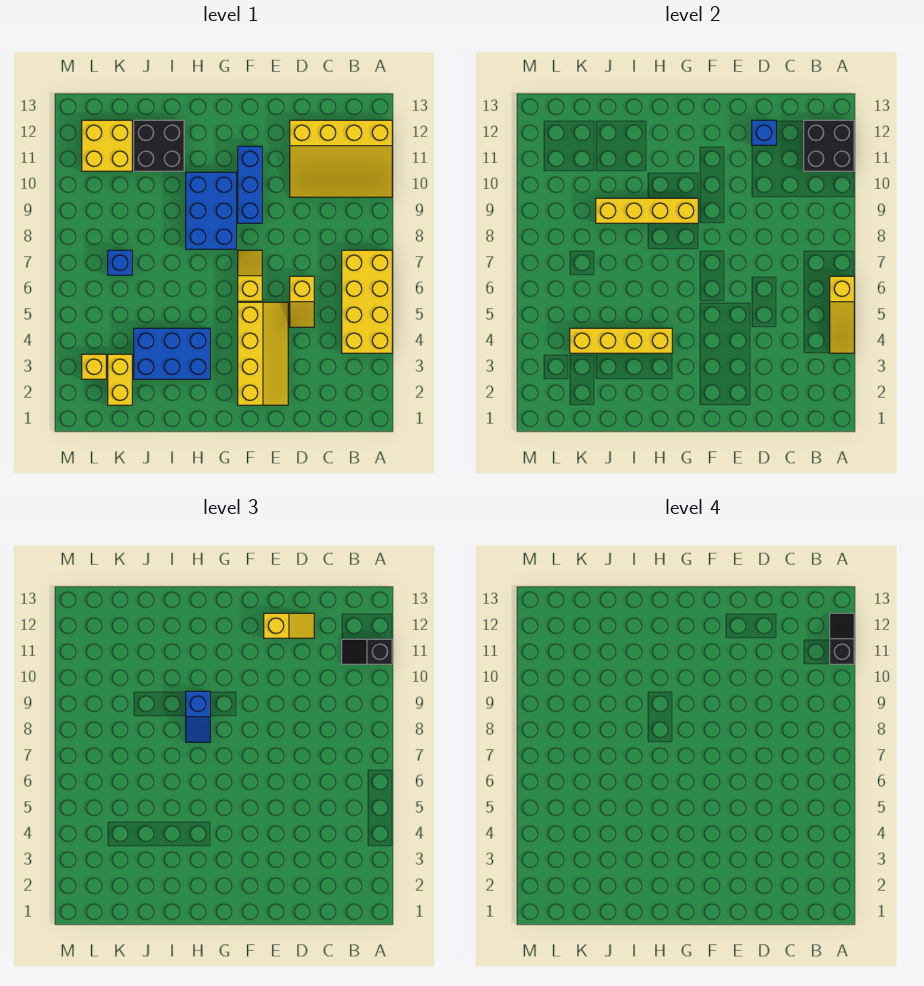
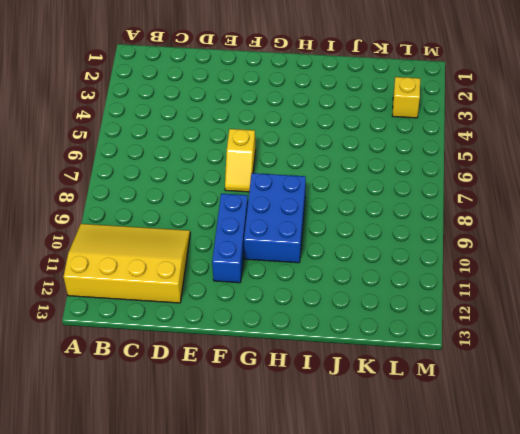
none -> yellow brick A4:B7 level 1
none -> yellow slope D5:D6 level 1 top 6
none -> yellow slope E2:F5 level 1 top F

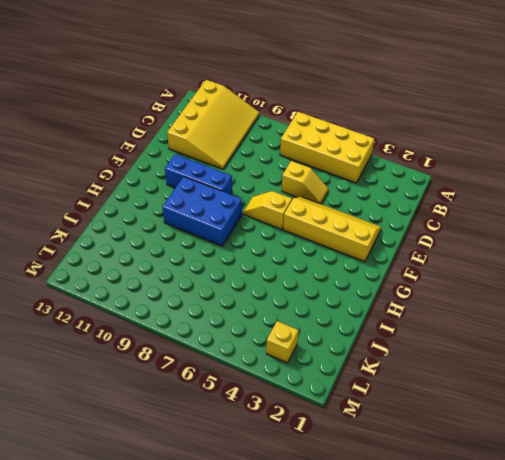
none -> blue brick H3:J4 level 1
none -> black brick I11:J12 level 1
none -> yellow brick K2:K3 level 1

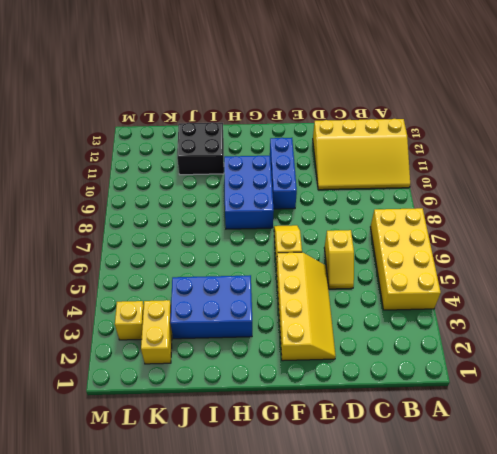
none -> blue brick K7 level 1
none -> yellow brick K11:L12 level 1
none -> yellow slope A4:A6 level 2 top 6

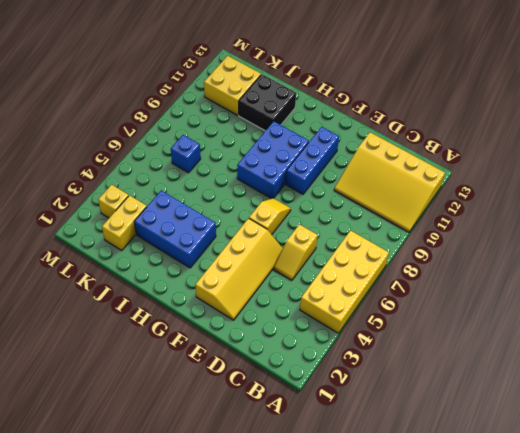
none -> yellow slope A4:A6 level 2 top 6
none -> black brick A11:B12 level 2
none -> blue brick D12 level 2

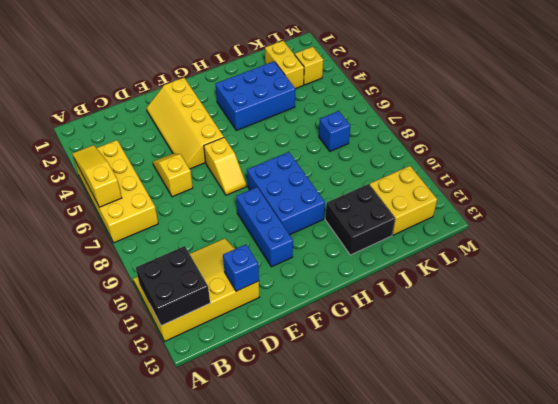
none -> yellow brick G9:J9 level 2
none -> yellow brick H4:K4 level 2
none -> black slope A11:B11 level 3 top A

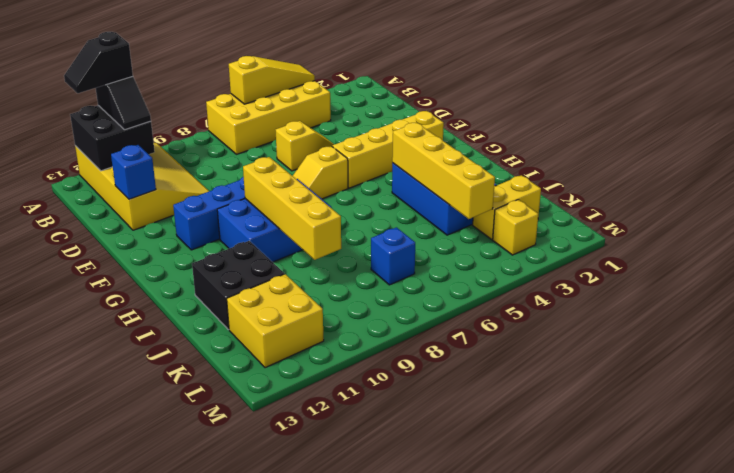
none -> yellow slope D12:E12 level 3 top E
none -> blue slope H8:H9 level 3 top 9

